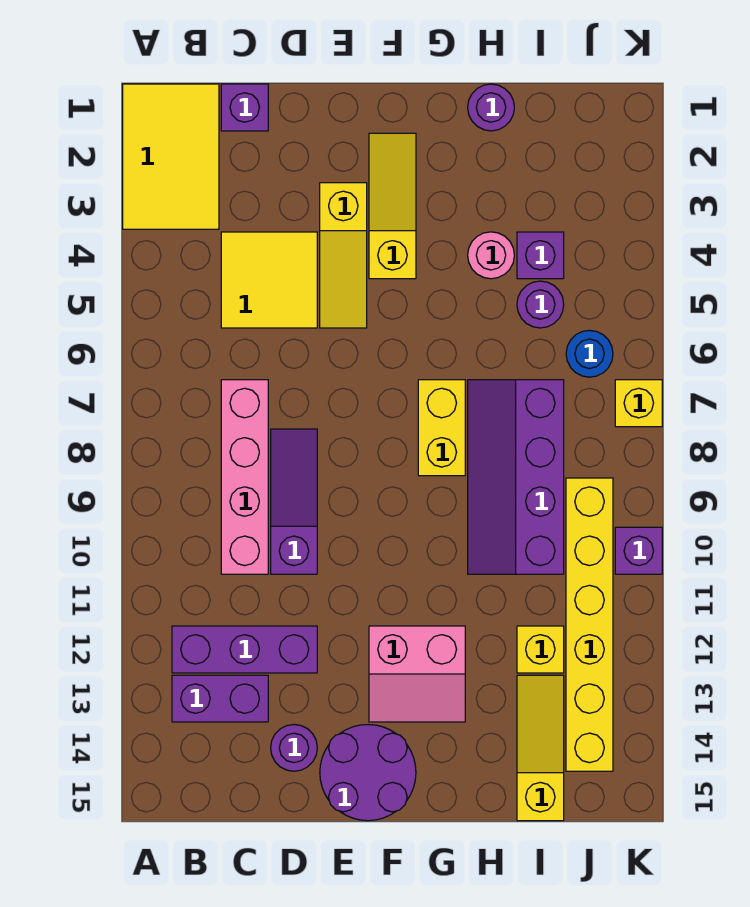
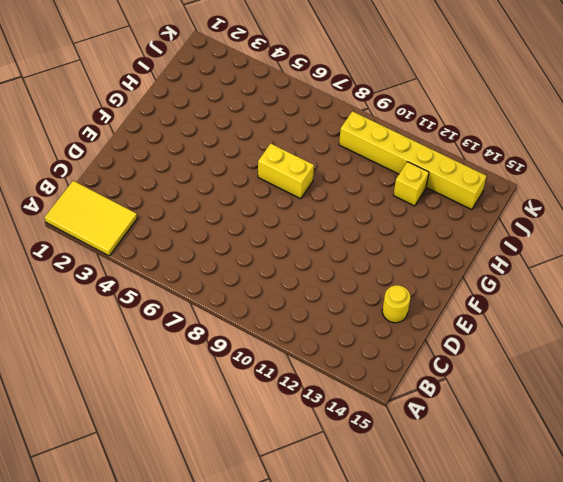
yellow round brick D14 level 1 -> purple round brick D14 level 1
none -> purple brick B12:D12 level 1
none -> purple brick B13:C13 level 1
none -> purple brick C1 level 1

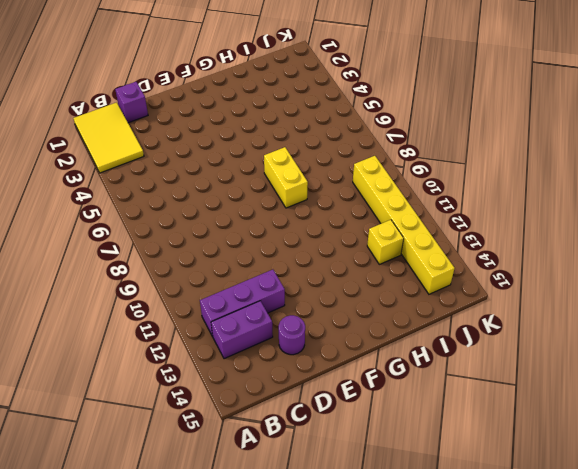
none -> yellow tile C4:D5 level 1
none -> pink brick C7:C10 level 1
none -> purple slope D8:D10 level 1 top 10

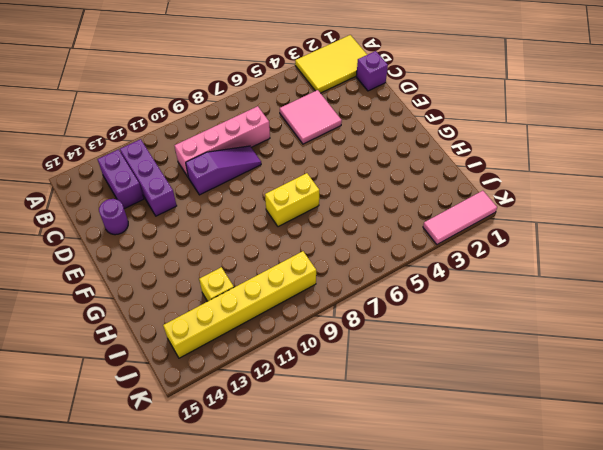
pink tile C4:D5 level 1 -> yellow tile C4:D5 level 1
pink tile K1:K3 level 1 -> none
none -> yellow slope E3:E5 level 1 top 3
none -> purple round brick E14:F15 level 1
none -> yellow slope F2:F4 level 1 top 4

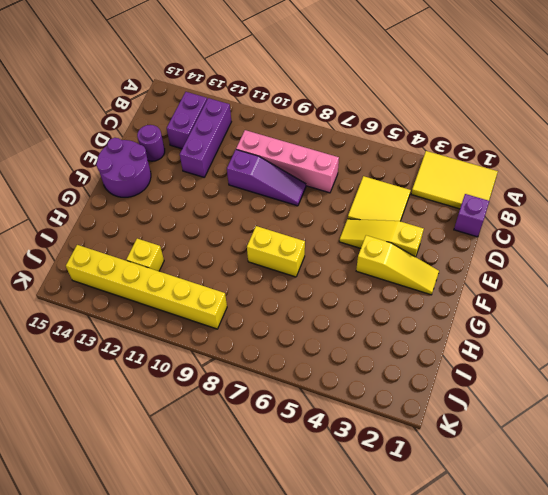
none -> pink slope F12:G13 level 1 top 12
none -> purple round brick H1 level 1
none -> pink round brick H4 level 1

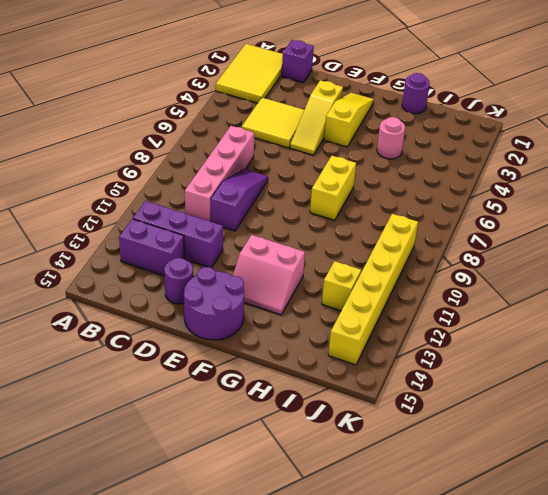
none -> purple slope H7:I10 level 1 top I
none -> purple brick I4 level 1
none -> purple round brick I5 level 1

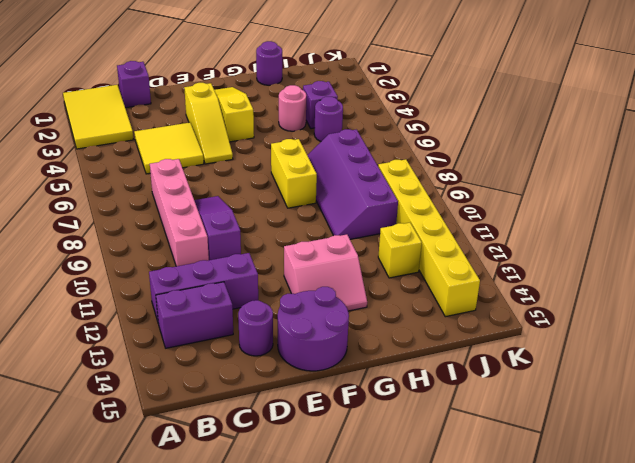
none -> yellow slope I13:I15 level 1 top 15
none -> blue round brick J6 level 1
none -> yellow brick K7 level 1

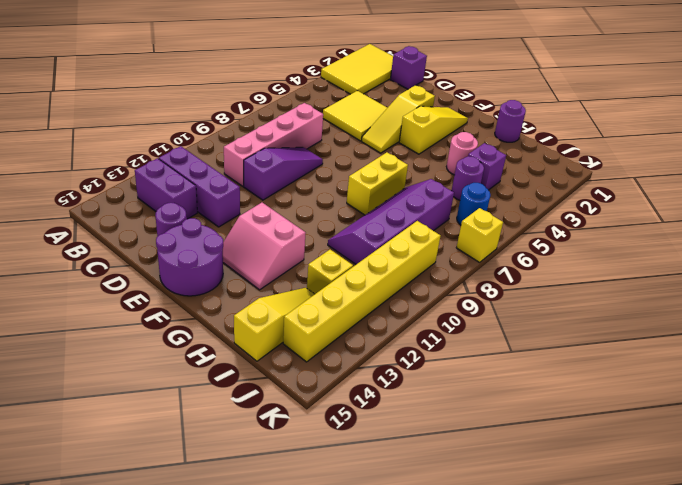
none -> purple brick K10 level 1

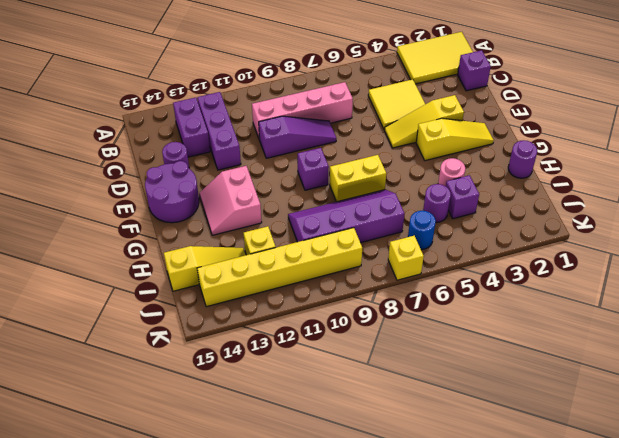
purple brick F9 level 1 -> purple brick K10 level 1

